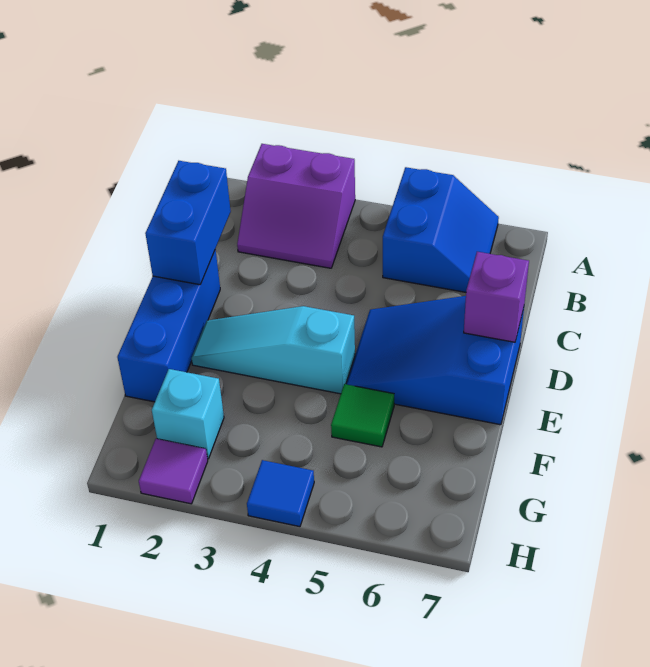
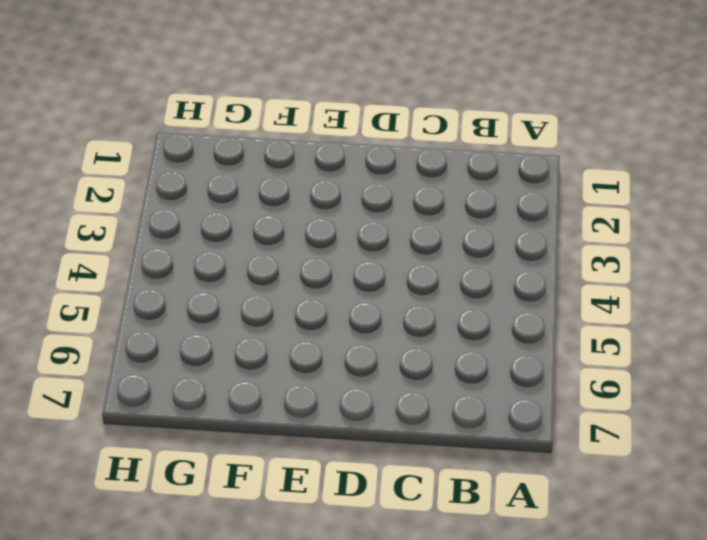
none -> purple slope A2:B3 level 1 top A
none -> blue slope A5:B6 level 1 top 5

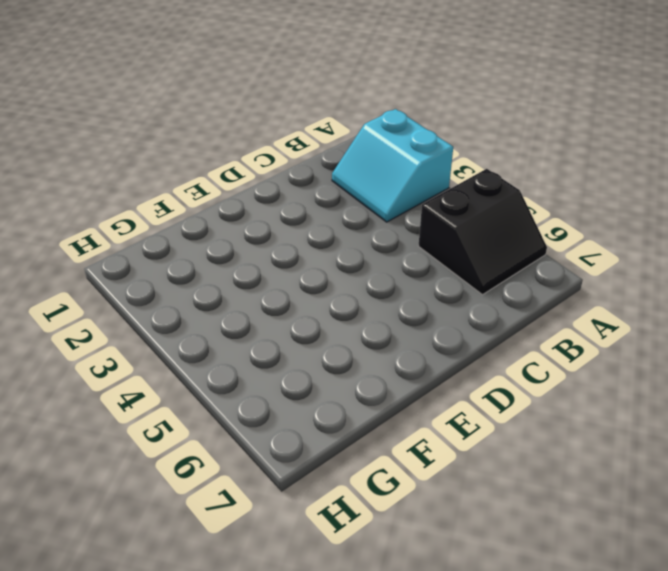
cyan slope A2:B3 level 1 top A -> purple slope A2:B3 level 1 top A
black slope A5:B6 level 1 top 5 -> blue slope A5:B6 level 1 top 5
none -> blue brick D1:F1 level 1
none -> blue slope D5:E7 level 1 top 7

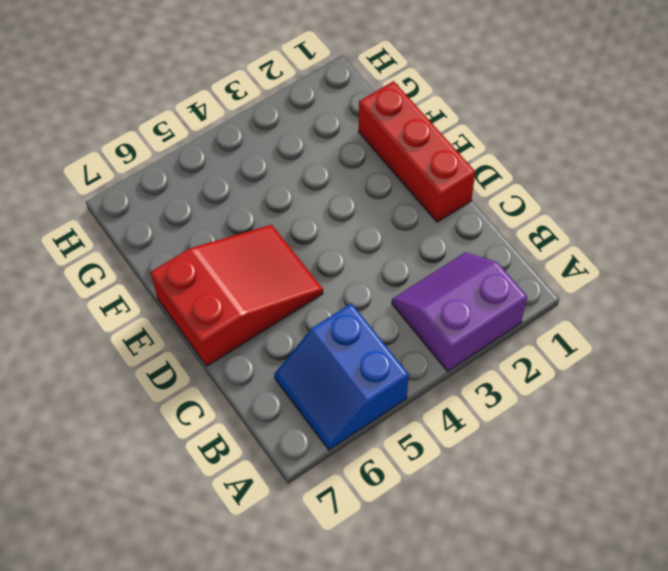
red brick D1:F1 level 1 -> blue brick D1:F1 level 1
red slope D5:E7 level 1 top 7 -> blue slope D5:E7 level 1 top 7
none -> cyan slope E2:E4 level 1 top 4
none -> green tile F5 level 1

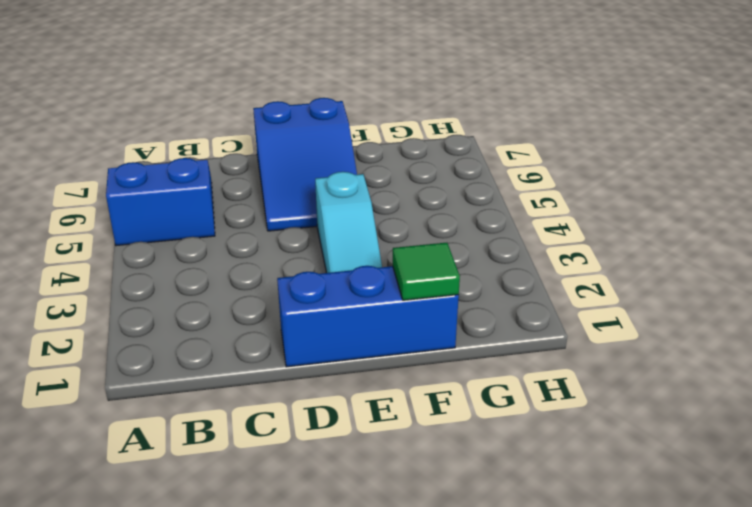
green tile F1 level 2 -> green tile F5 level 1
none -> purple slope A2:B3 level 1 top A
none -> cyan brick G2 level 1

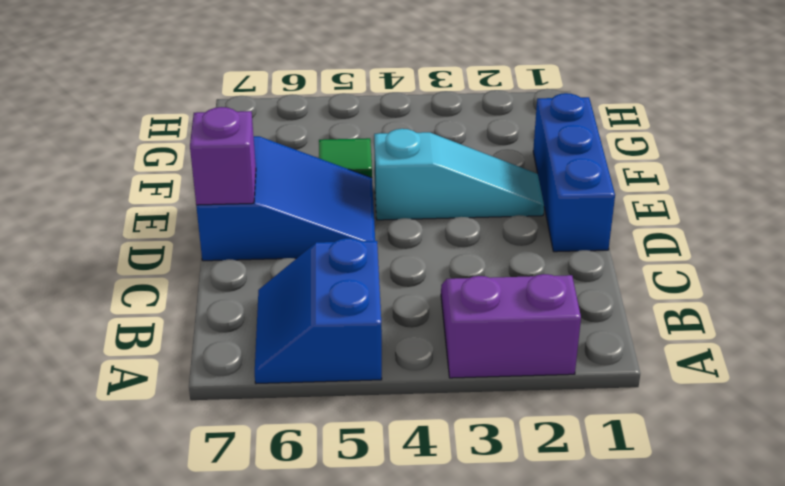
none -> cyan brick G2 level 1
none -> purple tile H2 level 1

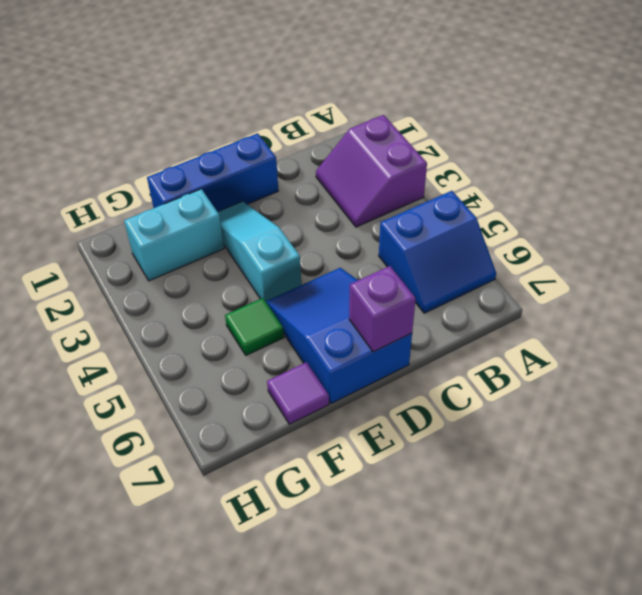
cyan brick F2:G2 level 1 -> cyan brick G2 level 1
purple tile F7 level 1 -> purple tile H2 level 1
none -> blue tile H4 level 1
none -> blue brick C1:D1 level 2

